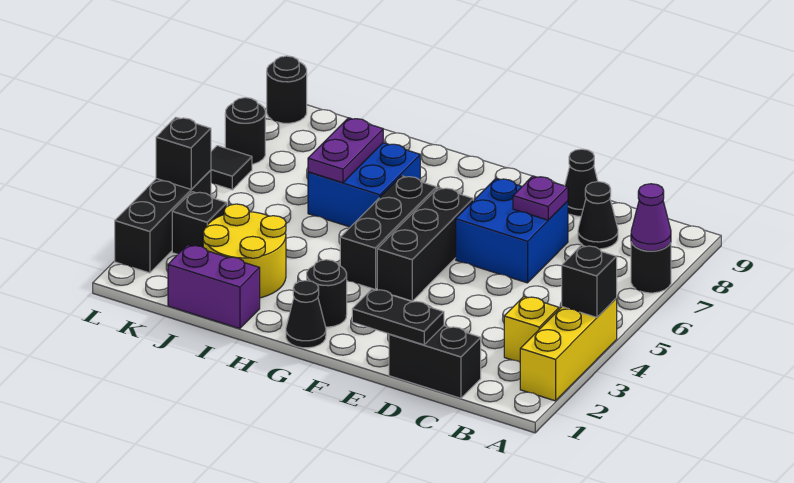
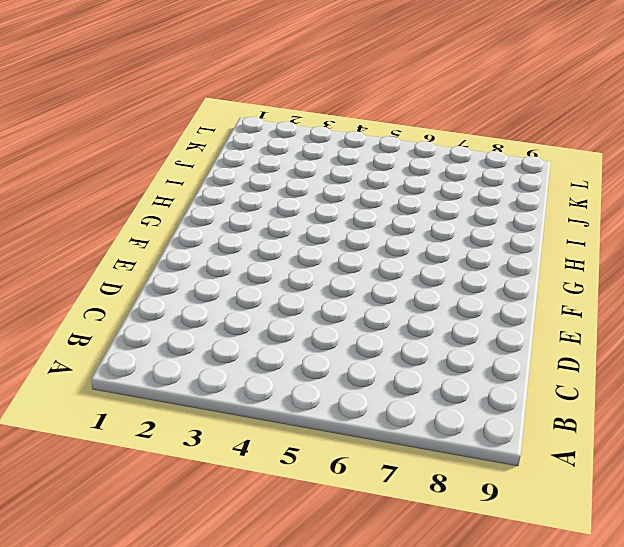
none -> yellow brick A2:A4 level 1
none -> black round brick A7 level 1
none -> yellow brick B3 level 1

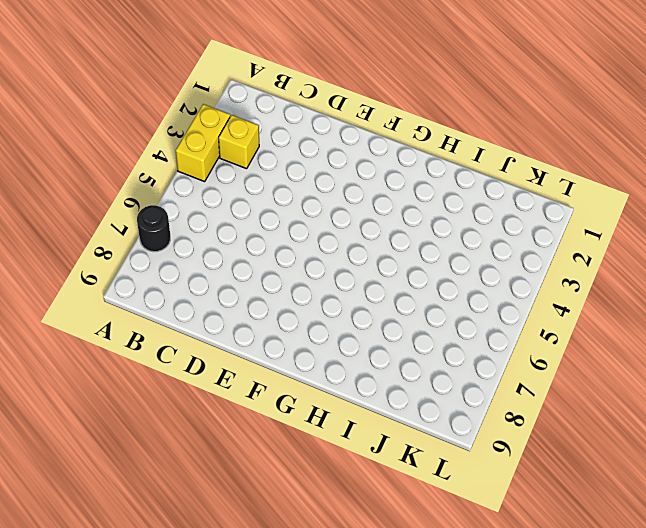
yellow brick A3:A4 level 1 -> yellow brick A2:A4 level 1
none -> black brick C1:D1 level 1
none -> black cone C8 level 1
none -> blue brick D6:E7 level 1

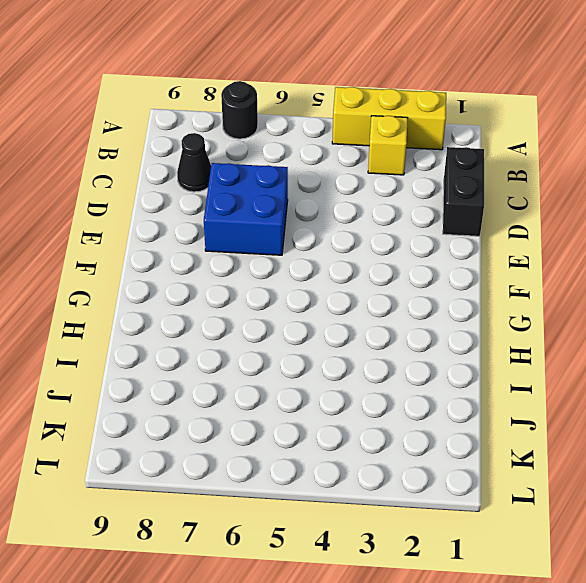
none -> black cone D9 level 1
none -> black brick F4:F6 level 1
none -> black cone G1 level 1

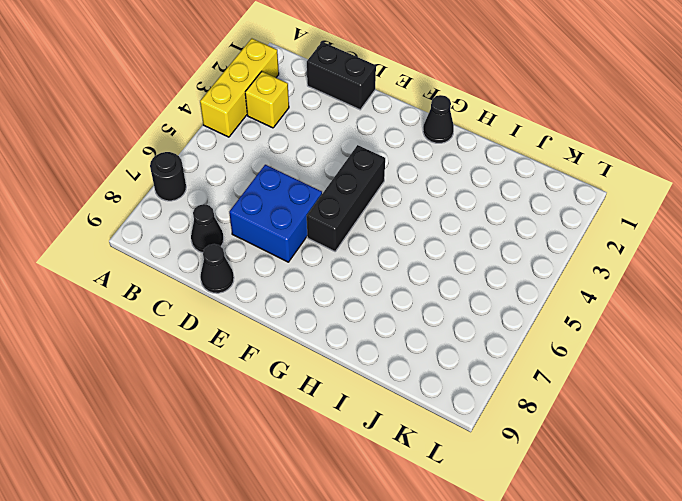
none -> black round brick G2 level 1
none -> black brick G4:G6 level 1
none -> blue brick H6:I7 level 1

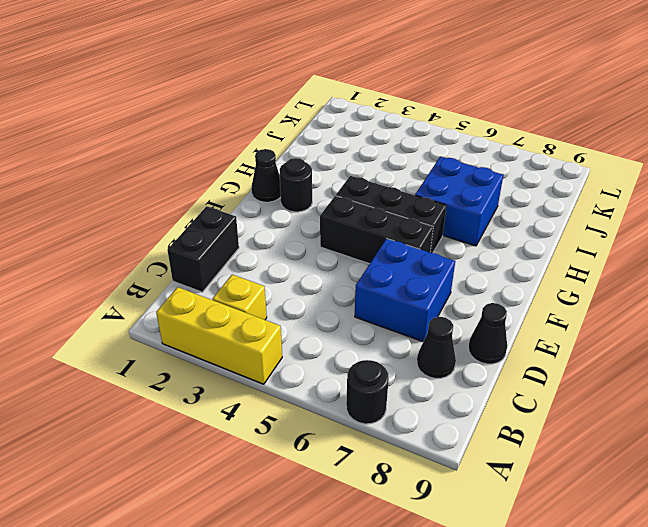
none -> purple brick I1:J1 level 1
none -> yellow round brick I2:J3 level 1
none -> black brick K3 level 1

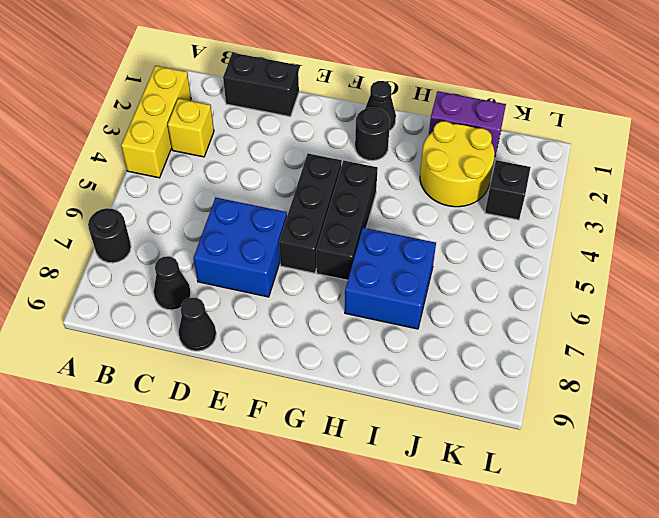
none -> black brick L2:L4 level 1
none -> black tile L6 level 1
none -> black round brick L7 level 1

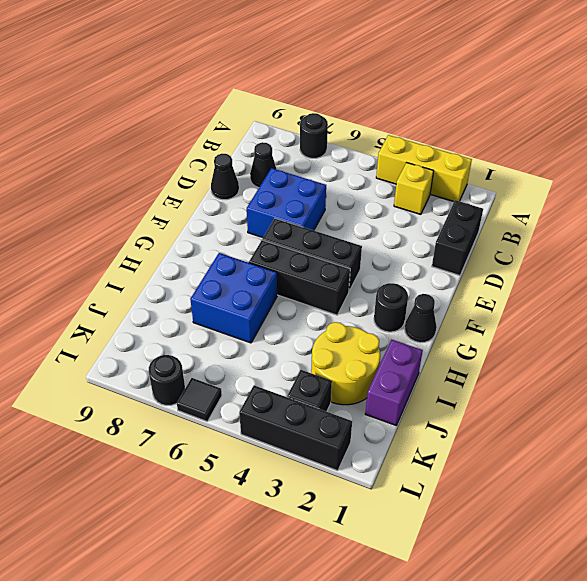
none -> black round brick L9 level 1
none -> black brick A4 level 2
none -> purple cone A7 level 2

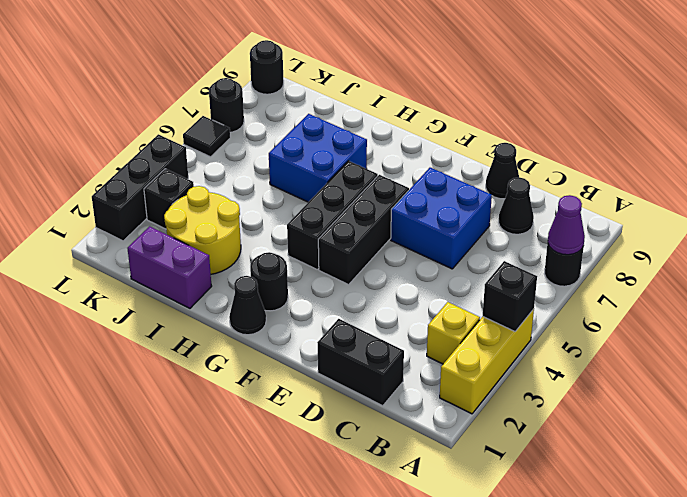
none -> black plate D1:E1 level 2
none -> purple plate D7 level 2
none -> purple plate I6:I7 level 2

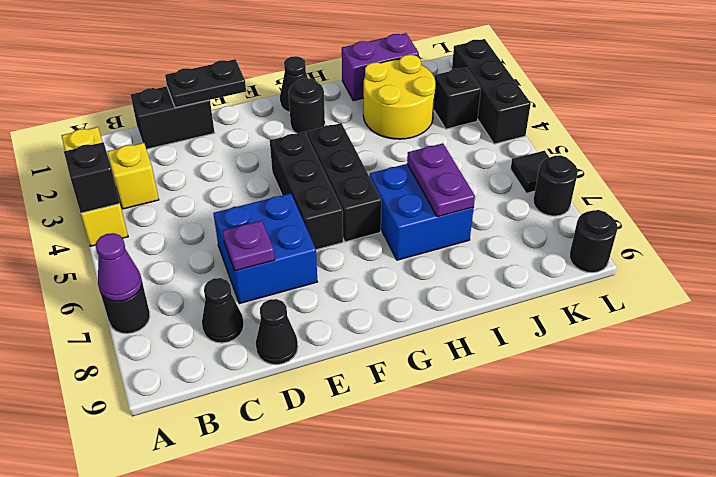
none -> black brick L4 level 2

